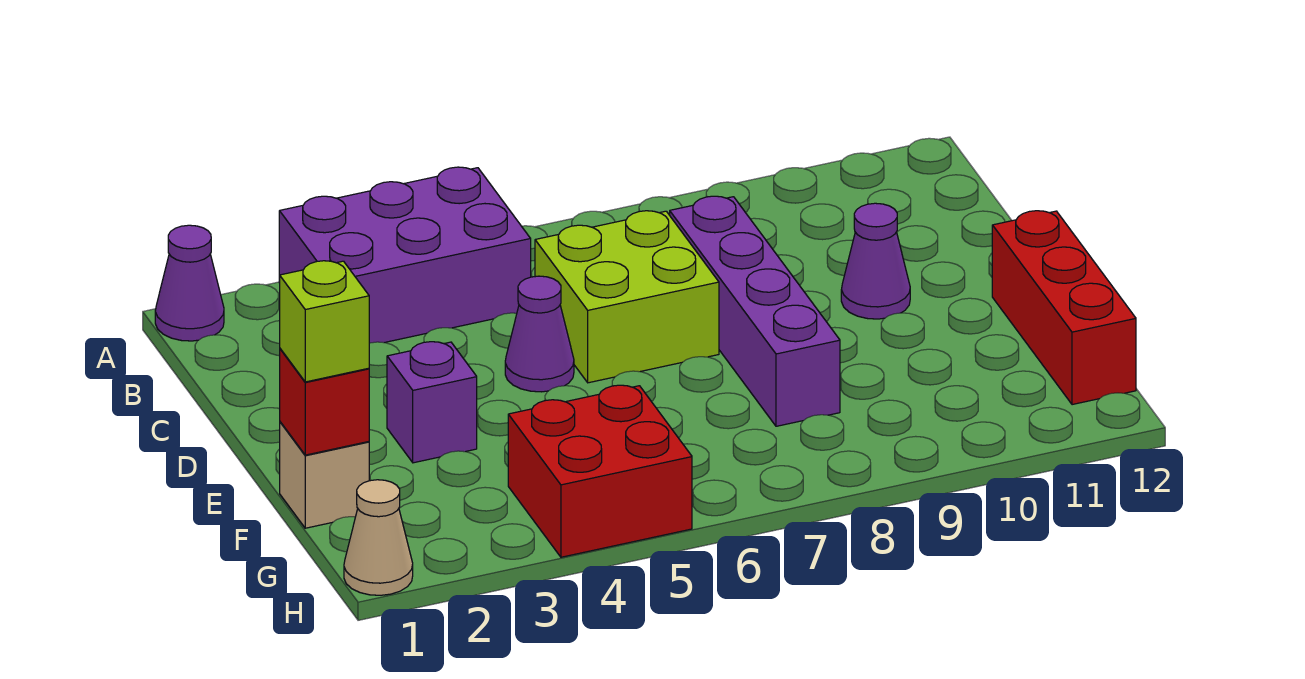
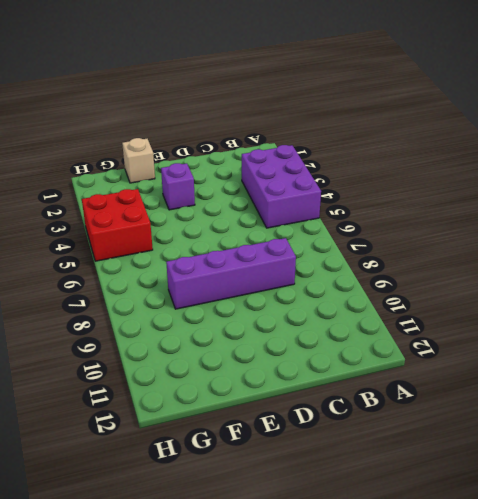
none -> purple cone A1 level 1
none -> lime brick C6:D7 level 1
none -> purple cone D5 level 1

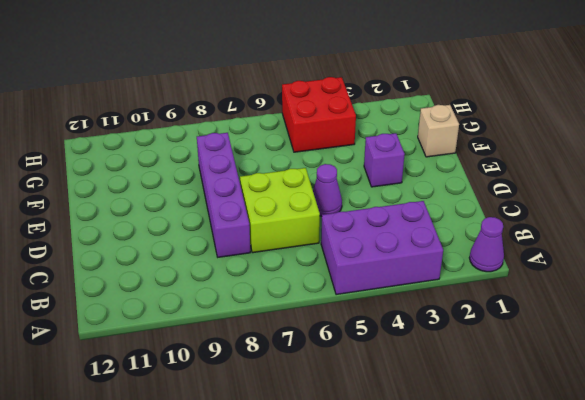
none -> purple cone D10 level 1
none -> red brick E12:G12 level 1
none -> tan cone H1 level 1

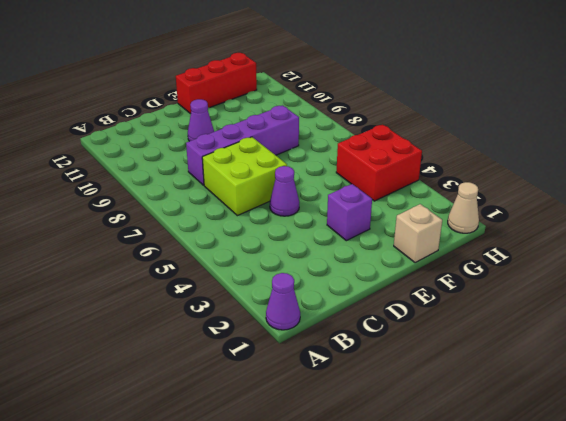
none -> purple brick A3:B5 level 1
none -> red brick F1 level 2
none -> lime brick F1 level 3

